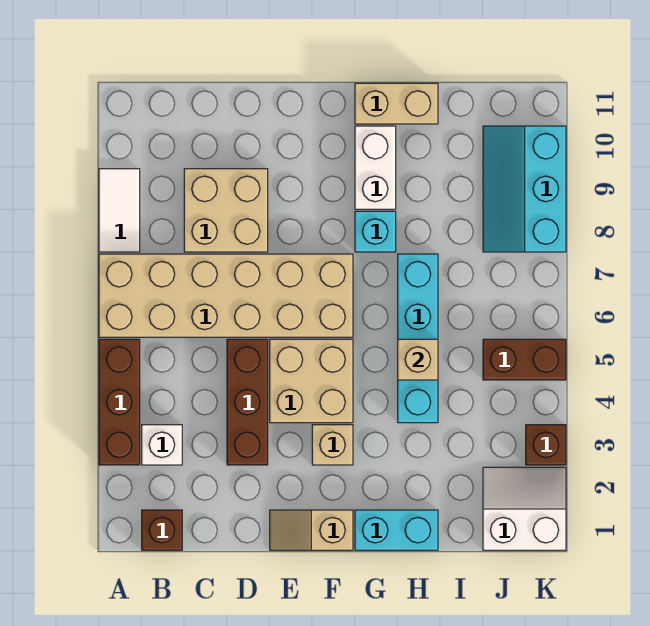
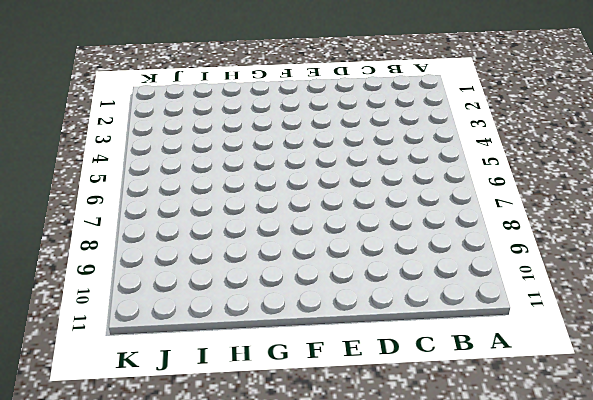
none -> brown brick A3:A5 level 1
none -> tan brick A6:F7 level 1
none -> white tile A8:A9 level 1

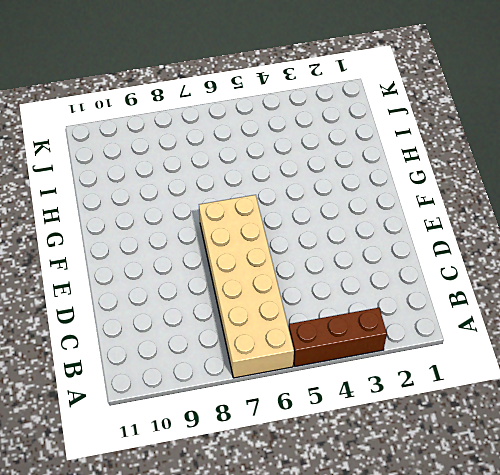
none -> white tile A8:A9 level 1
none -> brown brick B1 level 1
none -> white brick B3 level 1

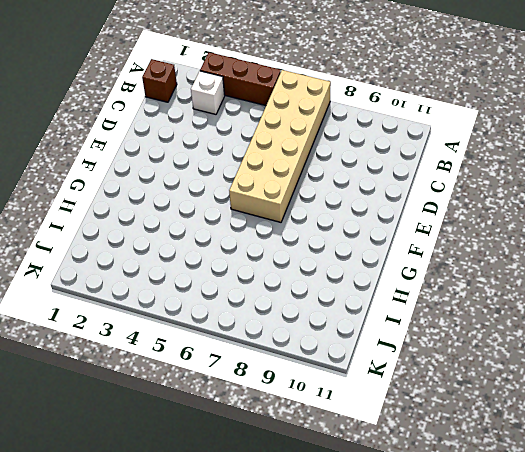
none -> white tile A8:A9 level 1
none -> tan brick C8:D9 level 1
none -> brown brick D3:D5 level 1

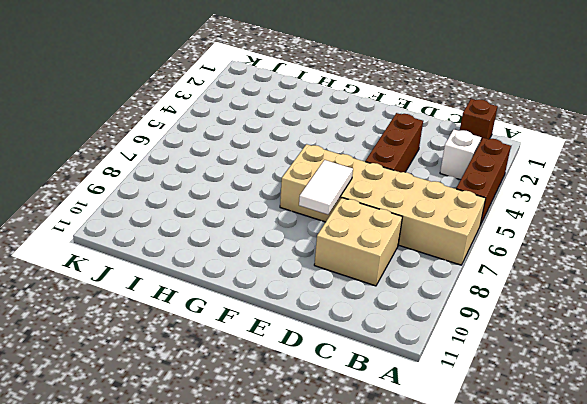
white tile E7:E8 level 2 -> white tile A8:A9 level 1
none -> tan slope E1:F1 level 1 top F
none -> tan brick E4:F5 level 1
none -> tan brick F3 level 1

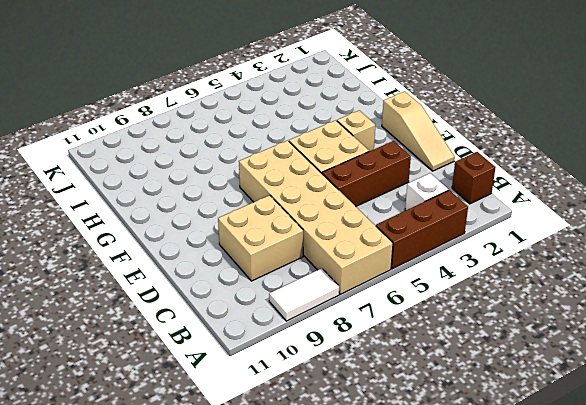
tan slope D1:F1 level 1 top F -> tan slope E1:F1 level 1 top F
none -> cyan brick G1:H1 level 1
none -> cyan brick G8 level 1
none -> white brick G9:G10 level 1

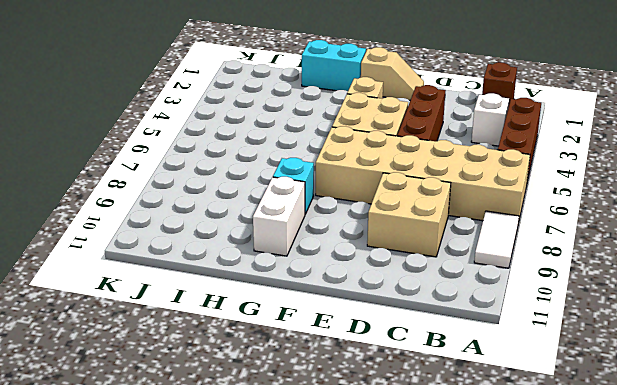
none -> tan brick G11:H11 level 1
none -> cyan brick H4:H7 level 1
none -> white slope J1:K2 level 1 top 1

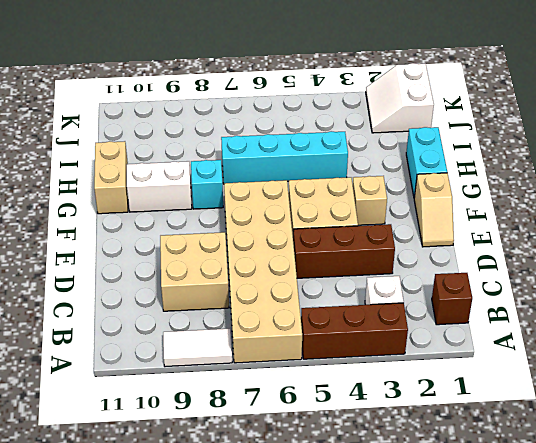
none -> brown brick J5:K5 level 1
none -> cyan slope J8:K10 level 1 top K
none -> brown brick K3 level 1

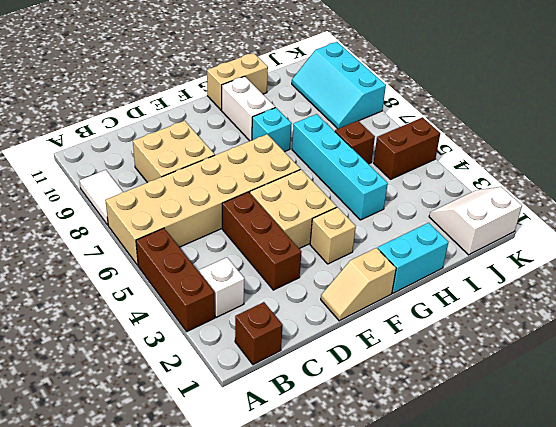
brown brick I6 level 1 -> brown brick K3 level 1
none -> tan brick H5 level 2

